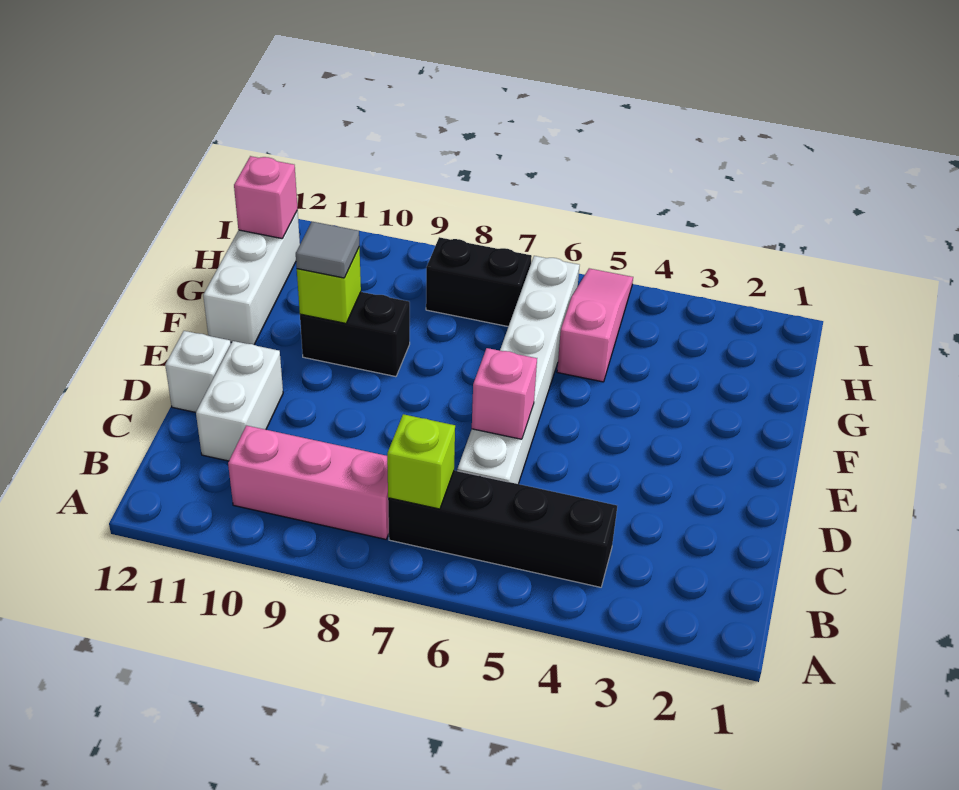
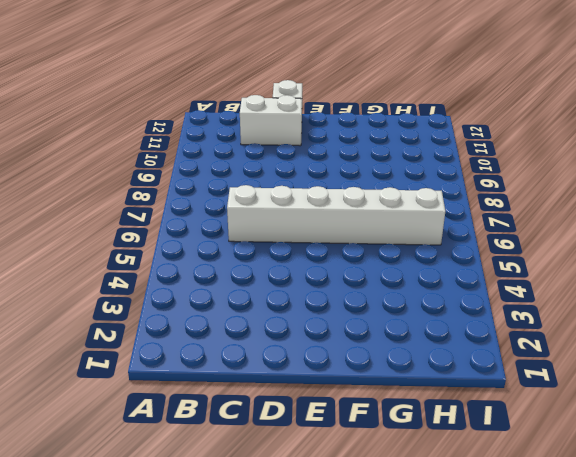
none -> black brick B4:B7 level 1
none -> pink brick B8:B10 level 1
none -> black brick F9:F10 level 1

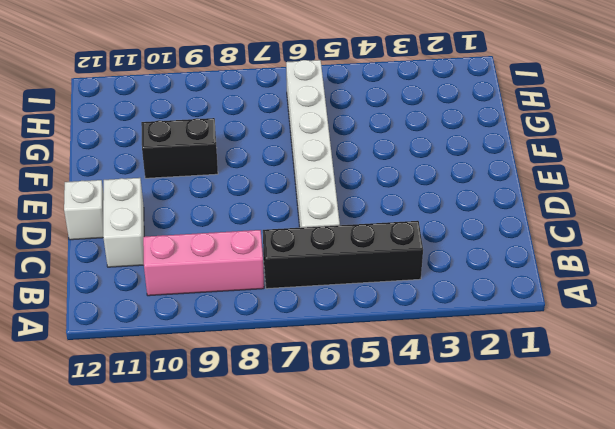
none -> white brick F12:H12 level 1
none -> pink slope G5:I5 level 1 top G
none -> black brick H7:H8 level 1

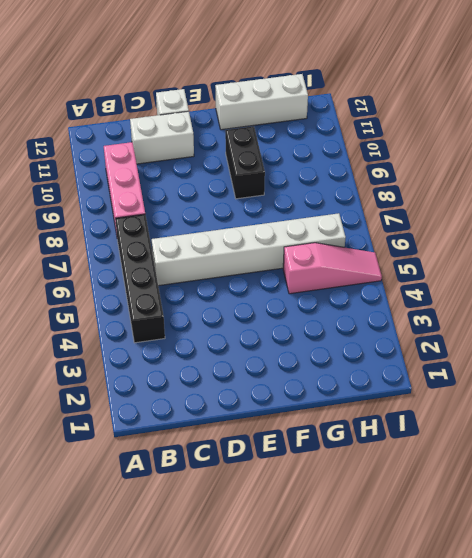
none -> black brick H7:H8 level 1
none -> lime brick B7 level 2
none -> pink brick D6 level 2

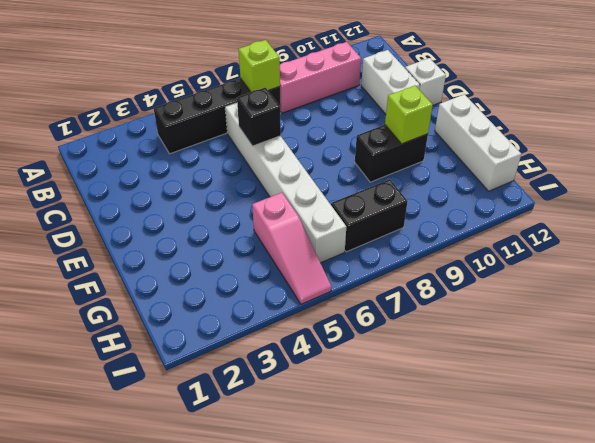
black brick D6 level 2 -> pink brick D6 level 2
none -> pink brick H12 level 2
none -> grey tile F10 level 3

